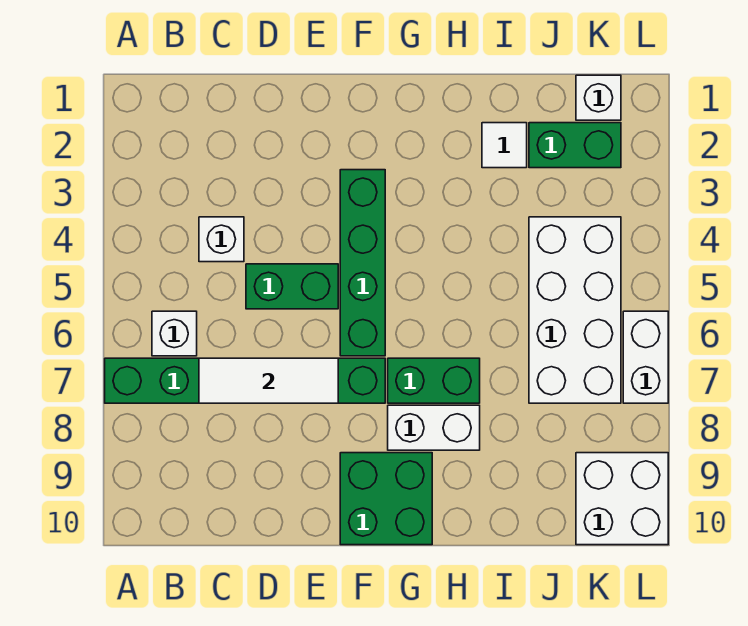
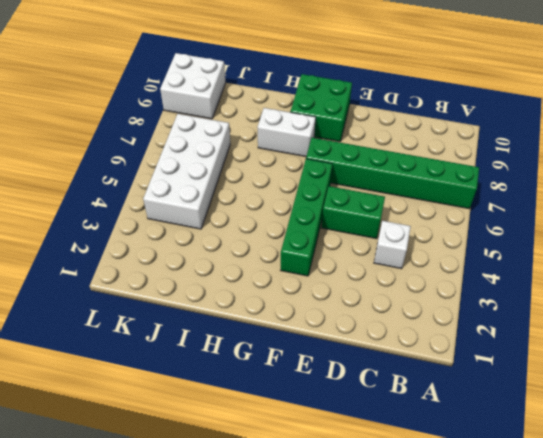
none -> white brick B6 level 1
none -> green brick G7:H7 level 1
none -> white tile I2 level 1

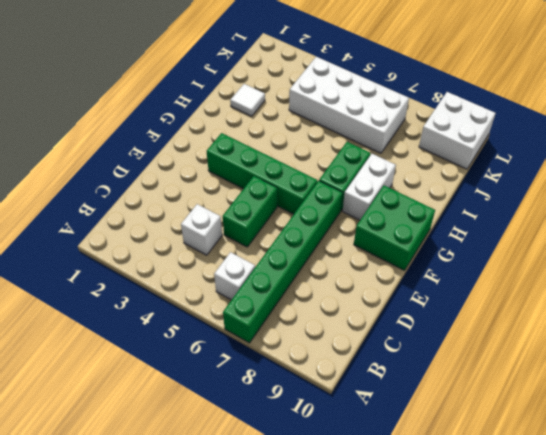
none -> green brick J2:K2 level 1
none -> white brick K1 level 1
none -> white brick L6:L7 level 1

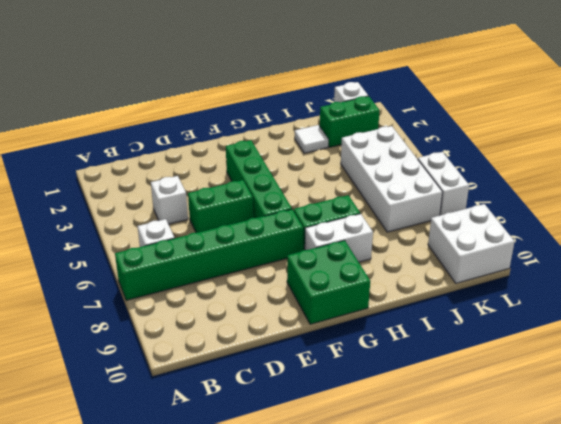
none -> white tile C7:E7 level 2

